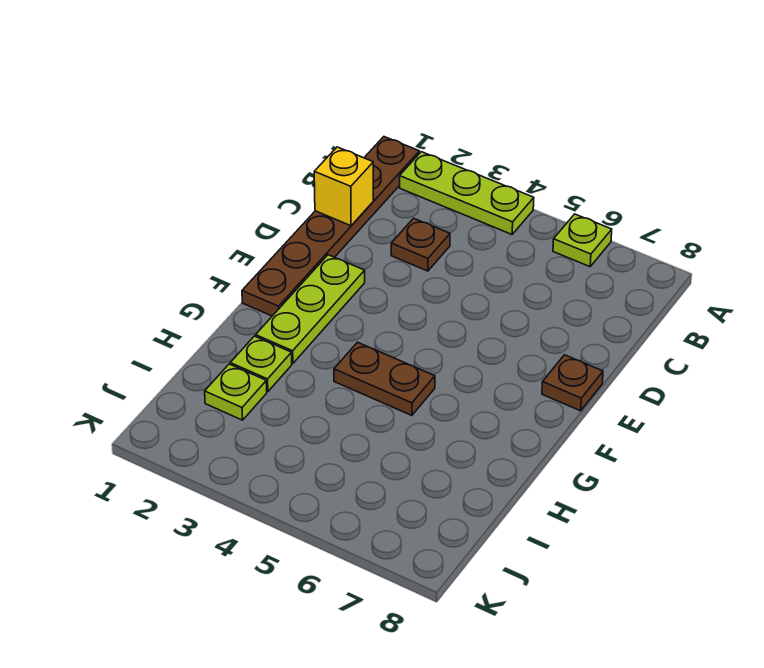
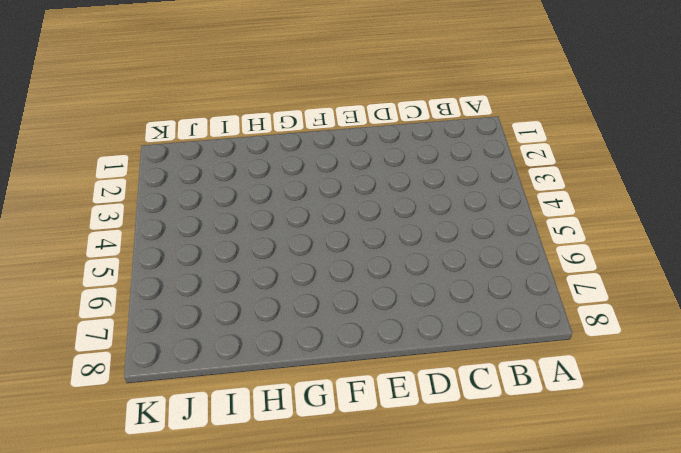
none -> brown plate A1:F1 level 1
none -> lime plate A2:A4 level 1

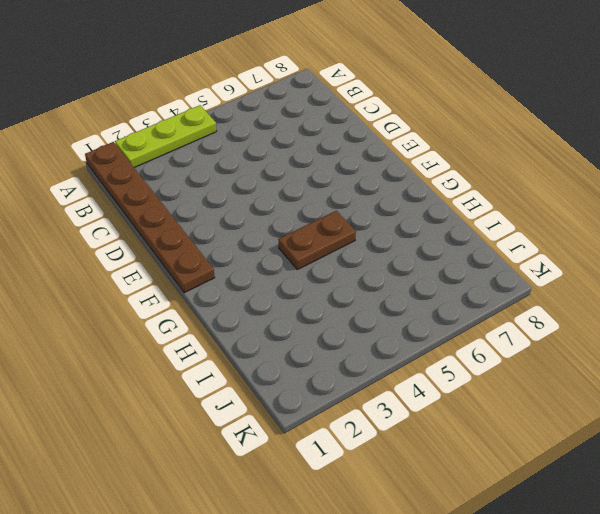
none -> lime plate A6 level 1
none -> brown plate C3 level 1

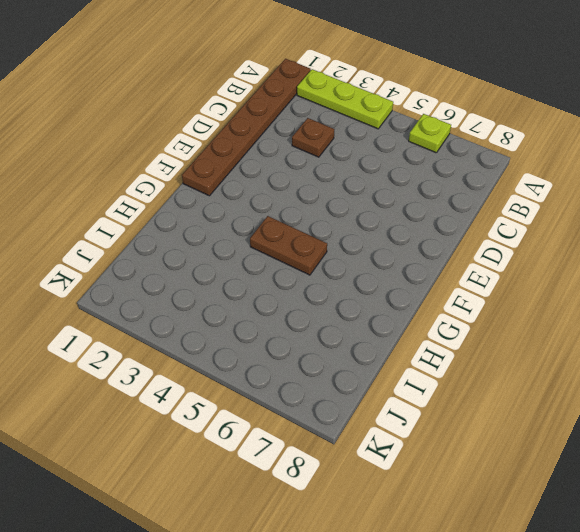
none -> lime plate E2:G2 level 1
none -> brown plate E8 level 1

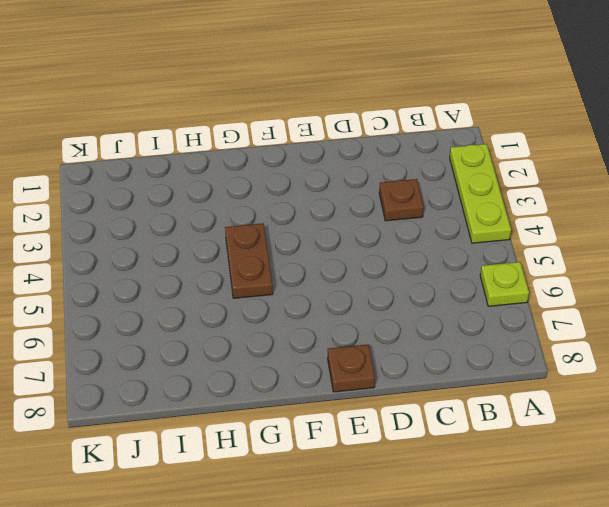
none -> brown plate A1:F1 level 1
none -> lime plate E2:G2 level 1

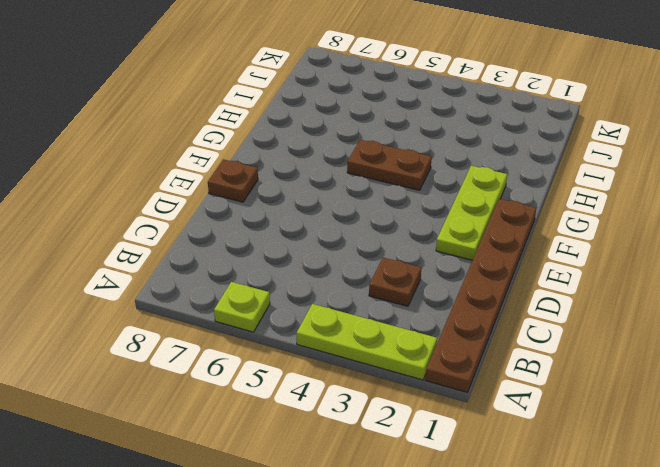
none -> lime plate H2 level 1
none -> lime plate I2 level 1

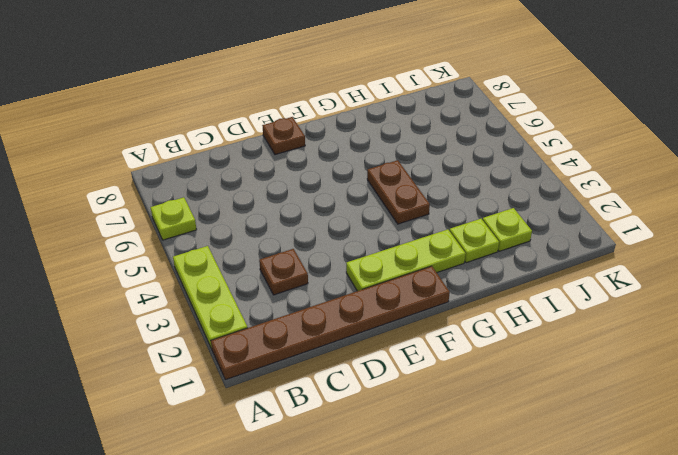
none -> yellow brick C1 level 2

